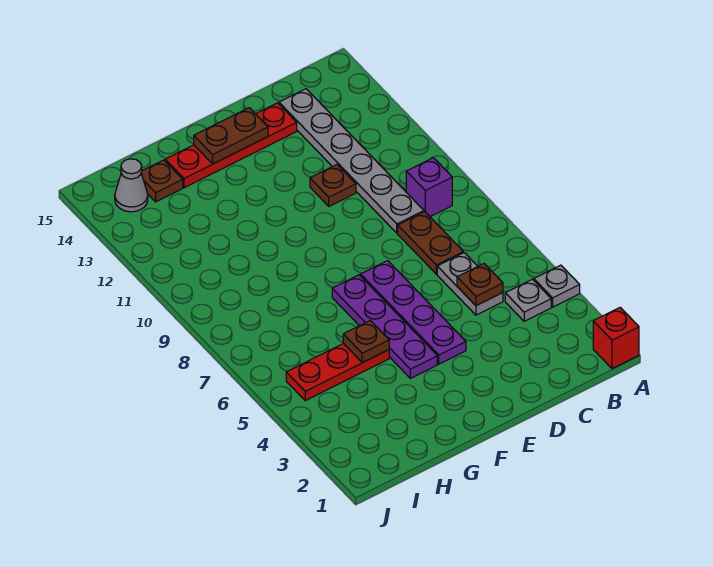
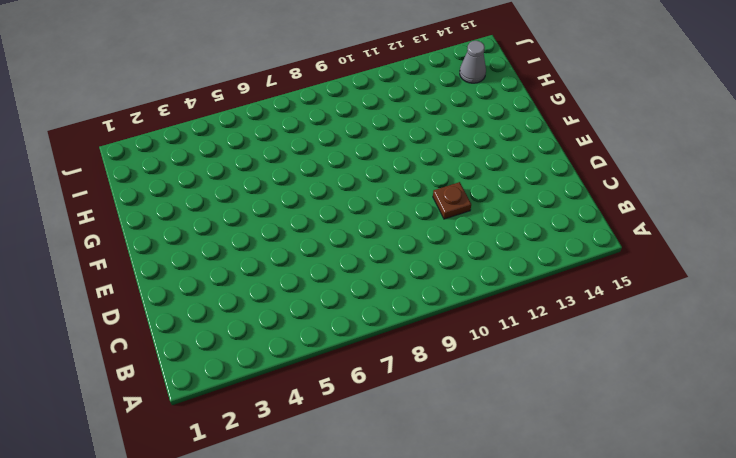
none -> red brick A1 level 1
none -> grey plate A4 level 1
none -> grey plate B4 level 1

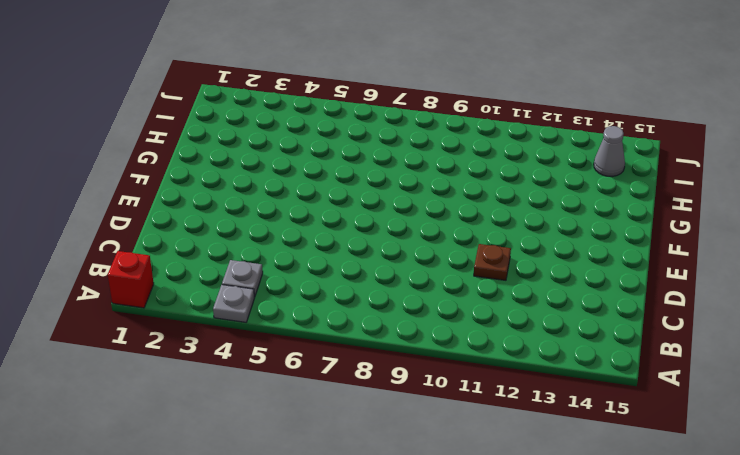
none -> purple brick B9 level 1
none -> grey plate C5:C6 level 1
none -> brown plate C7:C8 level 1

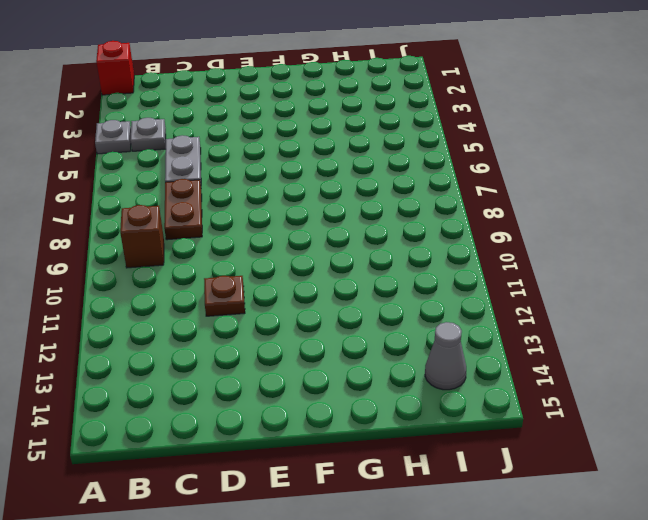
brown brick B9 level 1 -> purple brick B9 level 1
none -> grey plate C9:C14 level 1
none -> red plate D14:G14 level 1
none -> purple plate E4:E7 level 1

